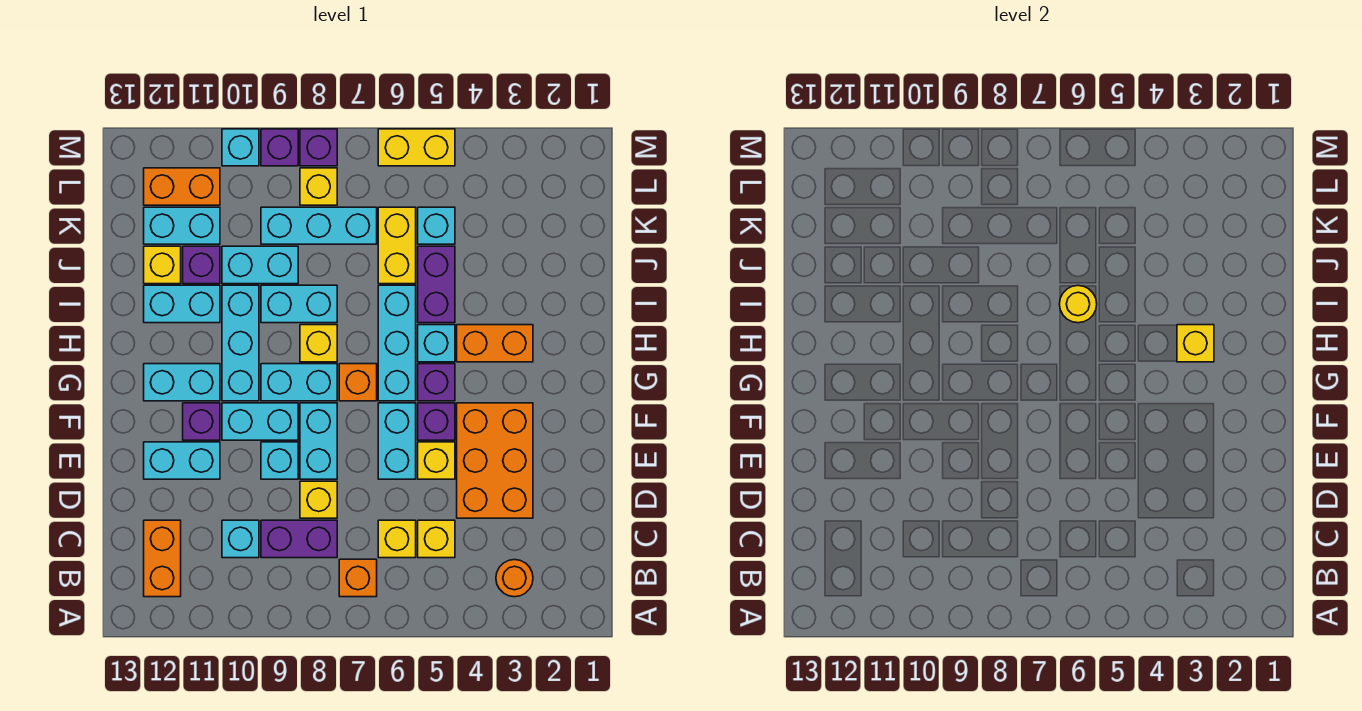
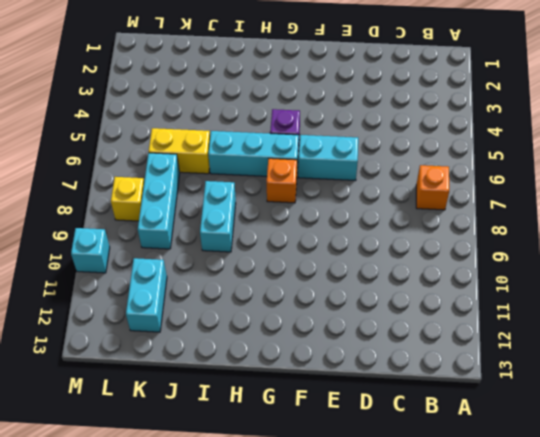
none -> orange round brick B3 level 1
none -> orange brick B12:C12 level 1
none -> yellow brick C5 level 1
none -> yellow brick C6 level 1

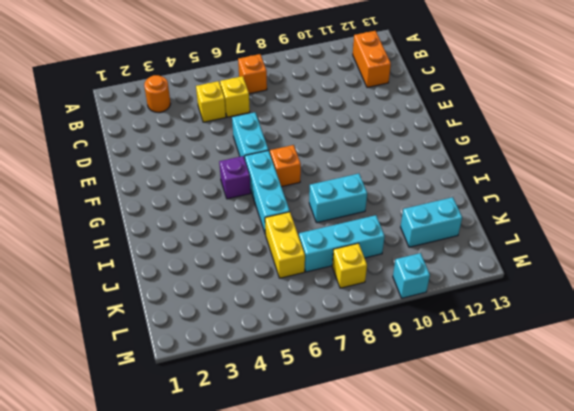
none -> purple brick C8:C9 level 1
none -> cyan brick C10 level 1
none -> orange brick D3:F4 level 1
none -> yellow brick D8 level 1

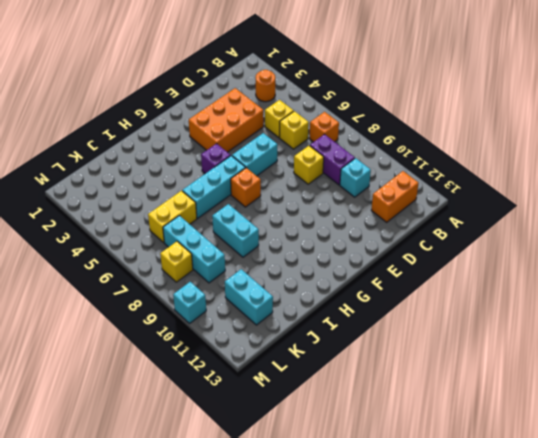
none -> yellow brick E5 level 1
none -> cyan brick E8:F8 level 1
none -> cyan brick E9 level 1
none -> cyan brick E11:E12 level 1

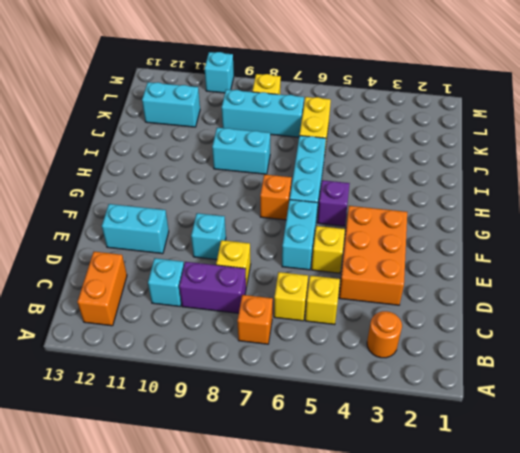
none -> cyan brick E8:F8 level 1
none -> purple brick F5 level 1
none -> cyan brick F9:F10 level 1
none -> purple brick F11 level 1

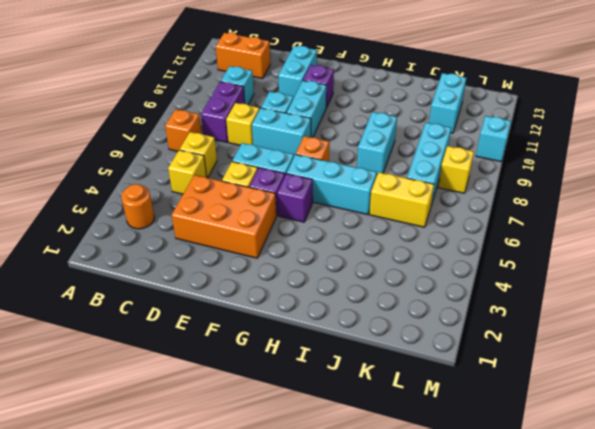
none -> cyan brick G8:G9 level 1
none -> cyan brick G10:I10 level 1
none -> cyan brick G11:G12 level 1
none -> orange brick H3:H4 level 1

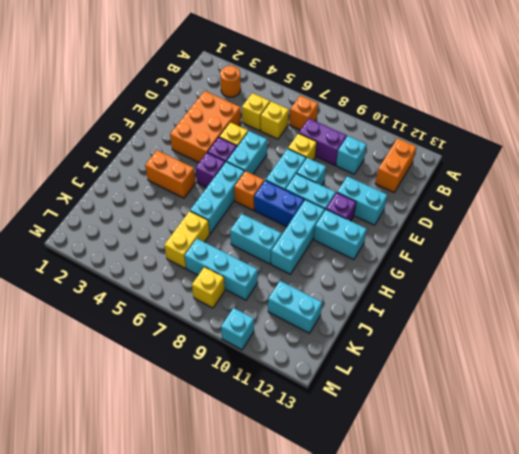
blue brick G8:G9 level 1 -> cyan brick G8:G9 level 1
none -> cyan brick H5 level 1
none -> yellow brick H8 level 1
none -> purple brick I5:J5 level 1
none -> cyan brick I11:I12 level 1

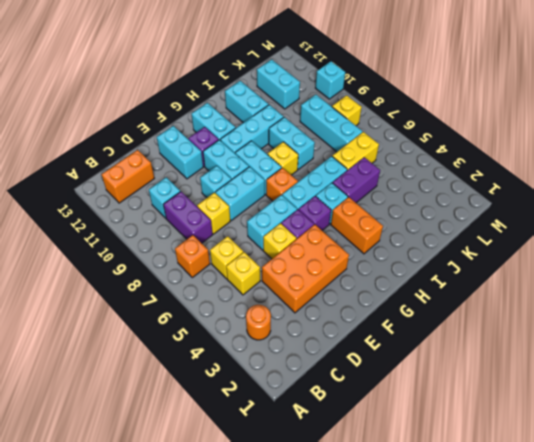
none -> cyan brick J9:J10 level 1
none -> purple brick J11 level 1
none -> yellow brick J12 level 1
none -> cyan brick K5 level 1

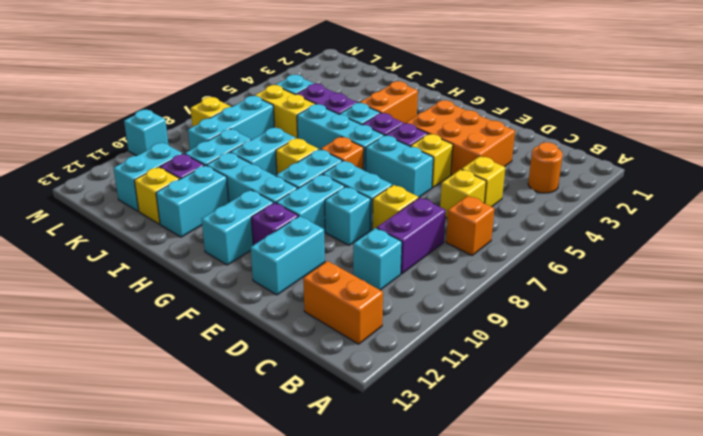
none -> orange brick L11:L12 level 1
none -> yellow brick M5:M6 level 1
none -> purple brick M8 level 1
none -> purple brick M9 level 1

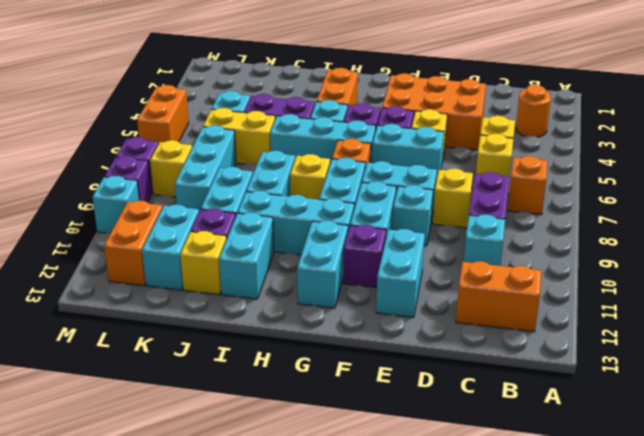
orange brick M5:M6 level 1 -> yellow brick M5:M6 level 1
none -> yellow brick H3 level 2
none -> yellow round brick I6 level 2

